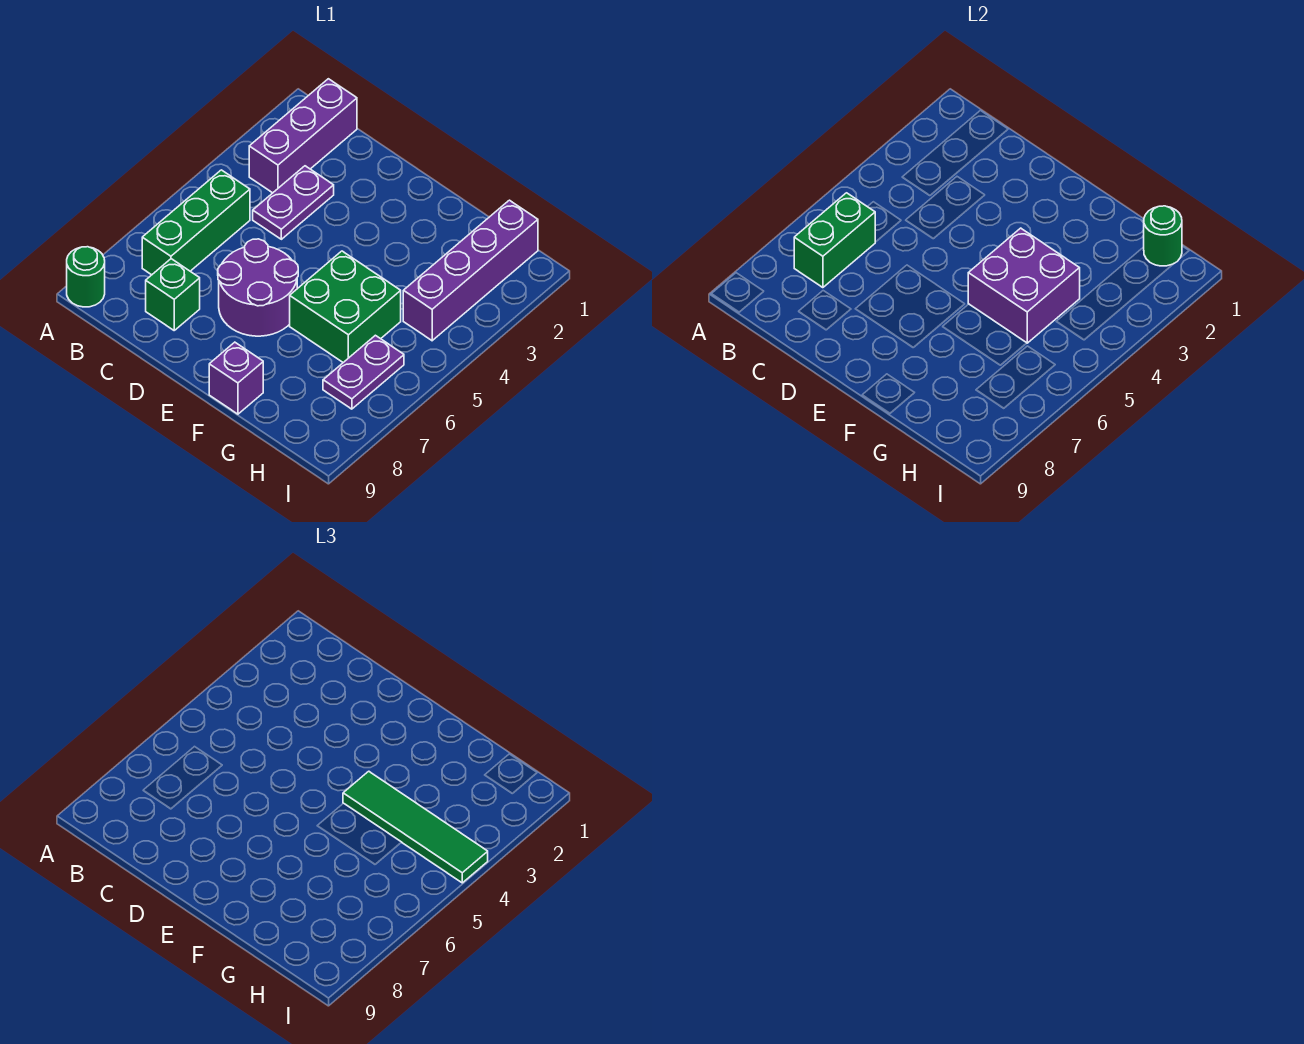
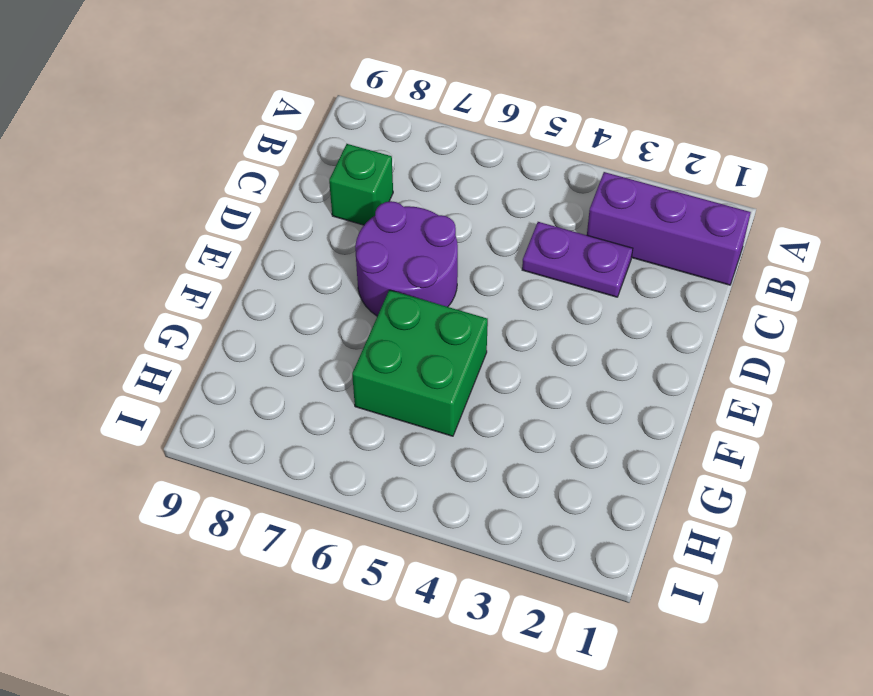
none -> green round brick A9 level 1
none -> green brick B5:B7 level 1
none -> purple brick F9 level 1

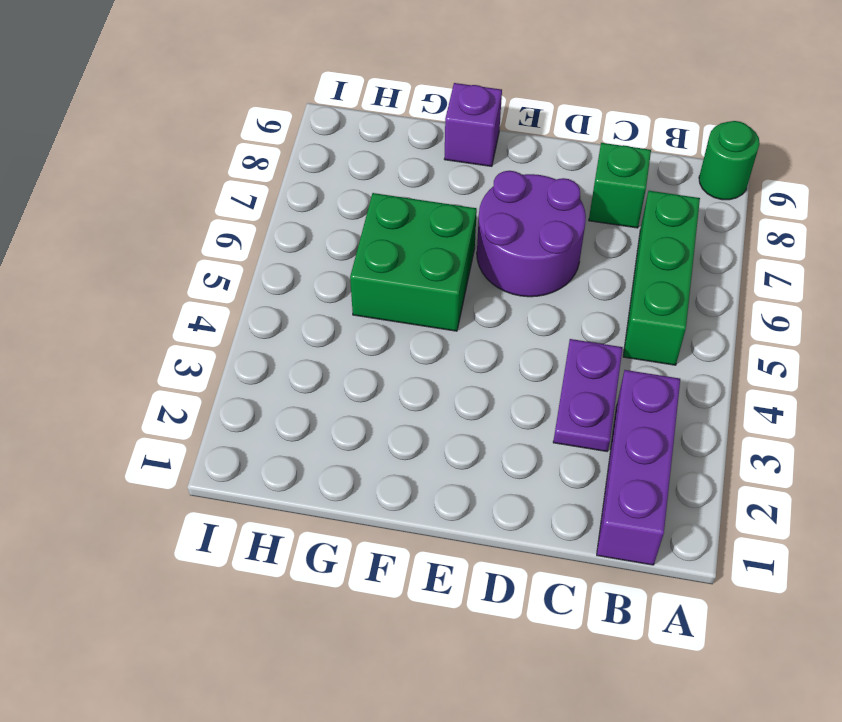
none -> purple brick H1:H4 level 1
none -> purple plate H6:H7 level 1
none -> green brick B6:B7 level 2

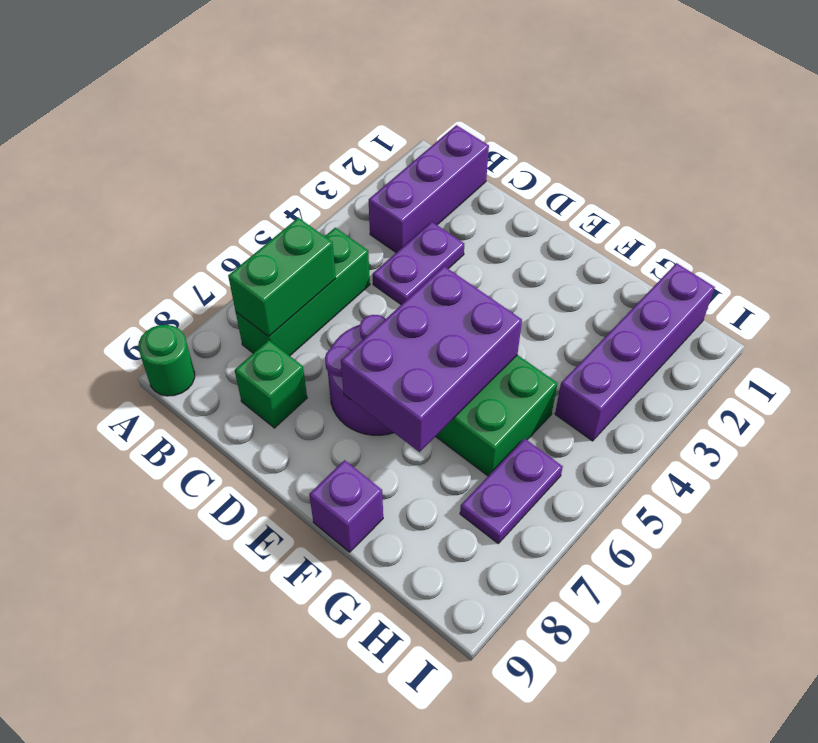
purple brick E5:F7 level 2 -> purple brick F4:G5 level 2
none -> green round brick H1 level 2
none -> green tile F4:I4 level 3

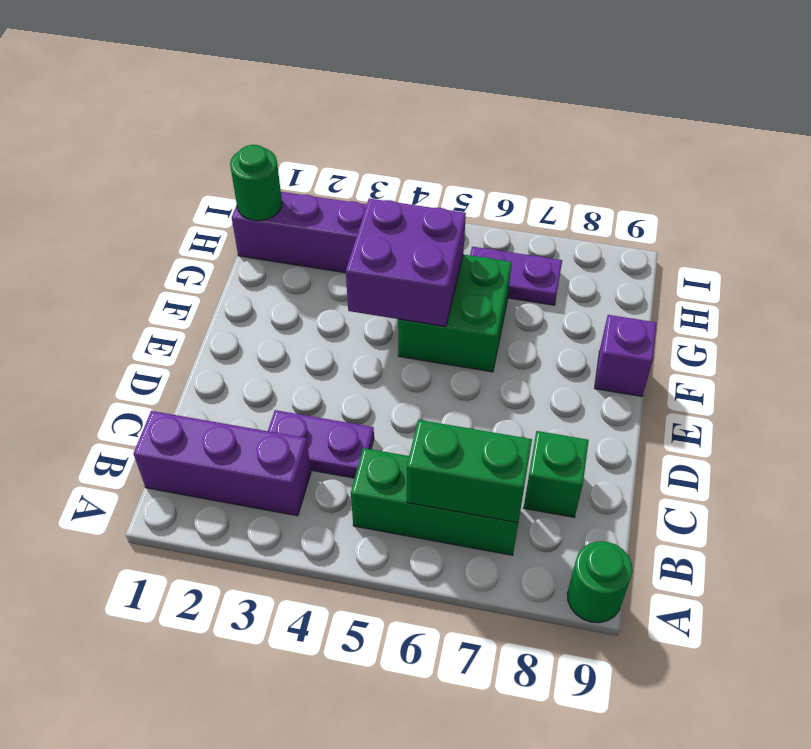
none -> purple round brick D6:E7 level 1
none -> green tile F4:I4 level 3

